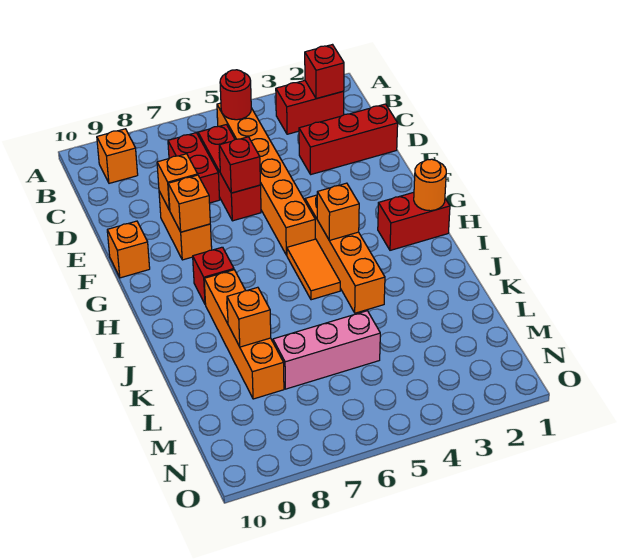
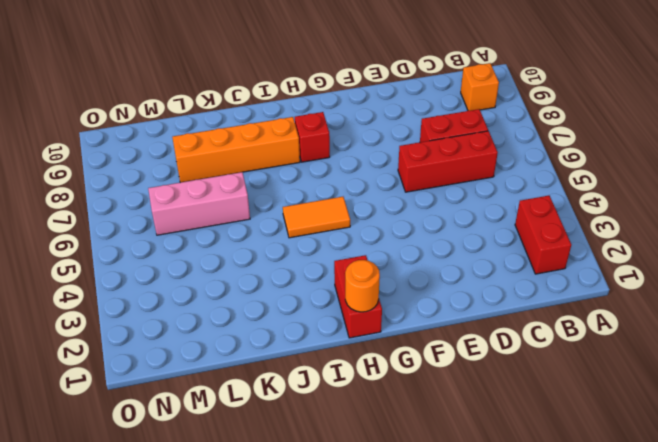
pink brick K6:M6 level 1 -> pink brick L5:L7 level 1
none -> orange brick B5:G5 level 1
none -> red brick D1:D3 level 1
none -> orange brick E8:F8 level 1

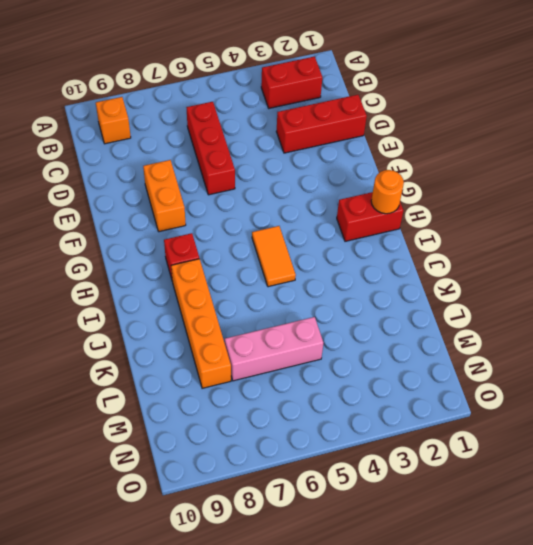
none -> orange brick B5:G5 level 1
none -> red brick C7:D7 level 1
none -> orange brick F10 level 1

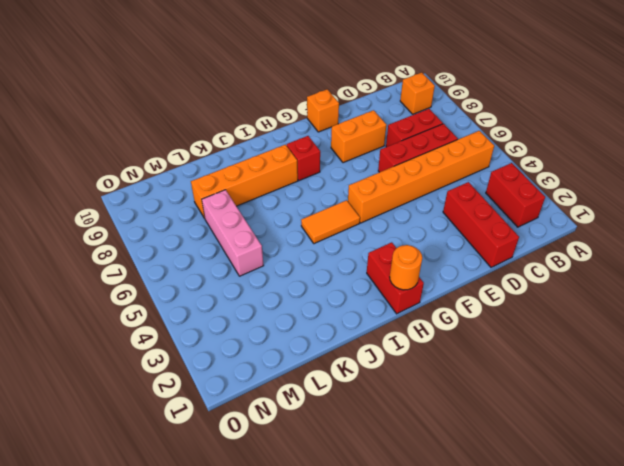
none -> orange brick G4:J4 level 1
none -> red brick B2 level 2
none -> red round brick B5 level 2

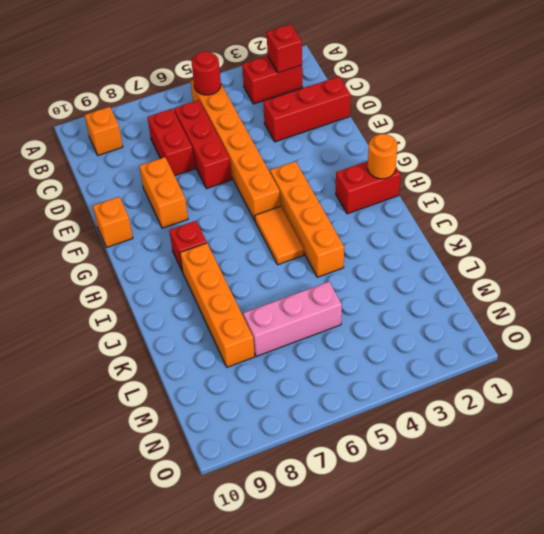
none -> red brick E6 level 2
none -> orange brick E8 level 2
none -> orange brick F8 level 2

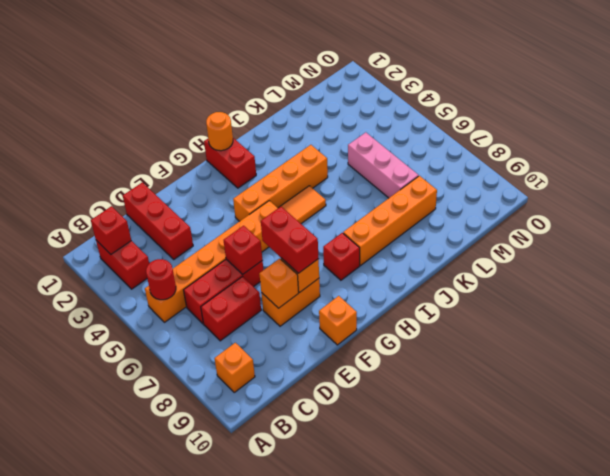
red brick F7:F8 level 3 -> none
none -> orange brick H4 level 2
none -> orange brick K8 level 2

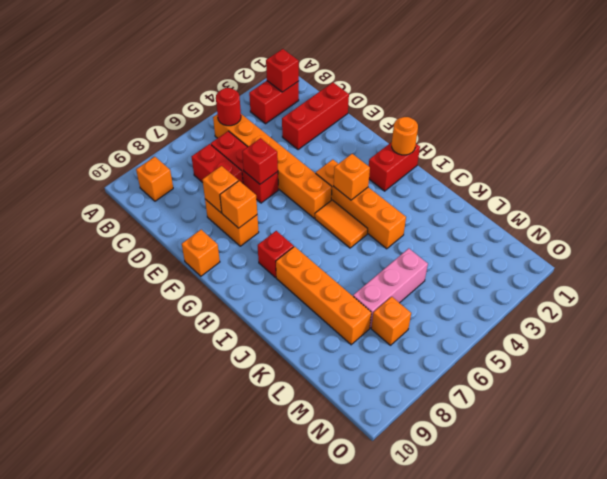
orange brick M7 level 1 -> orange brick K8 level 2

